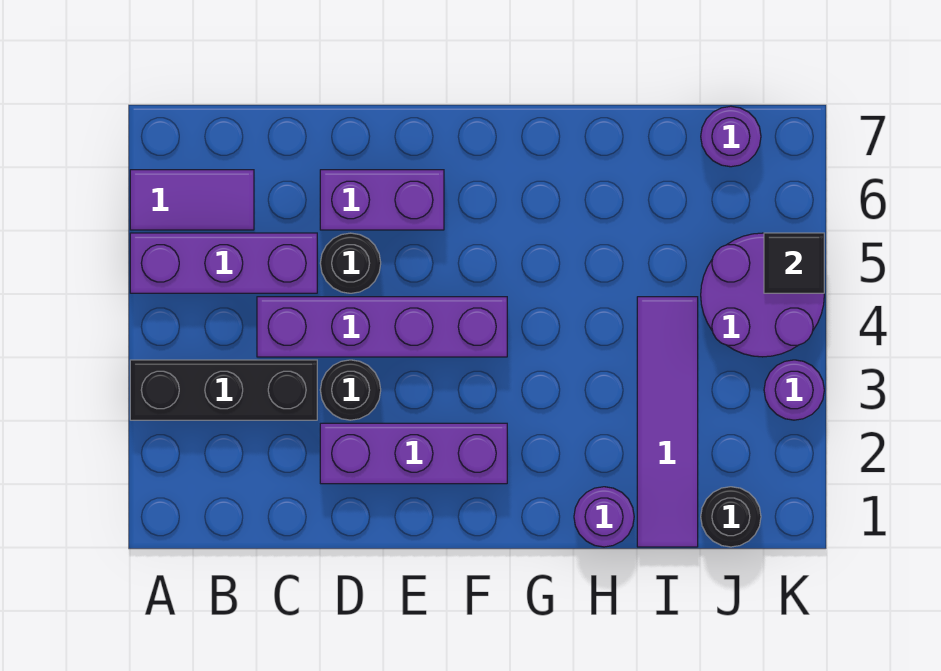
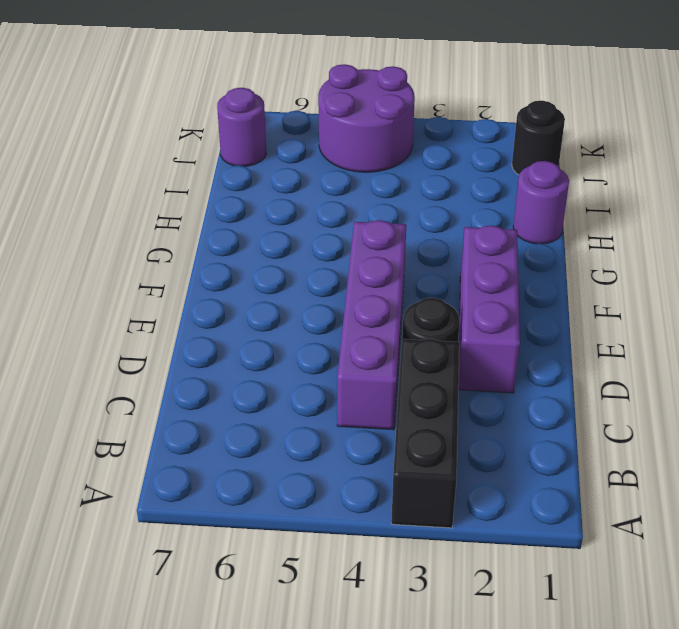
none -> purple brick A5:C5 level 1
none -> purple tile A6:B6 level 1
none -> black round brick D5 level 1

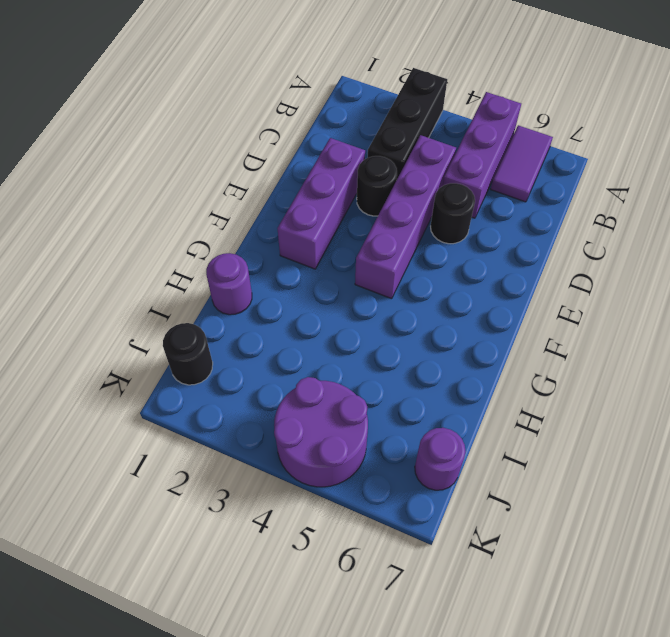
none -> purple brick D6:E6 level 1
none -> purple tile I1:I4 level 1
none -> purple round brick K3 level 1

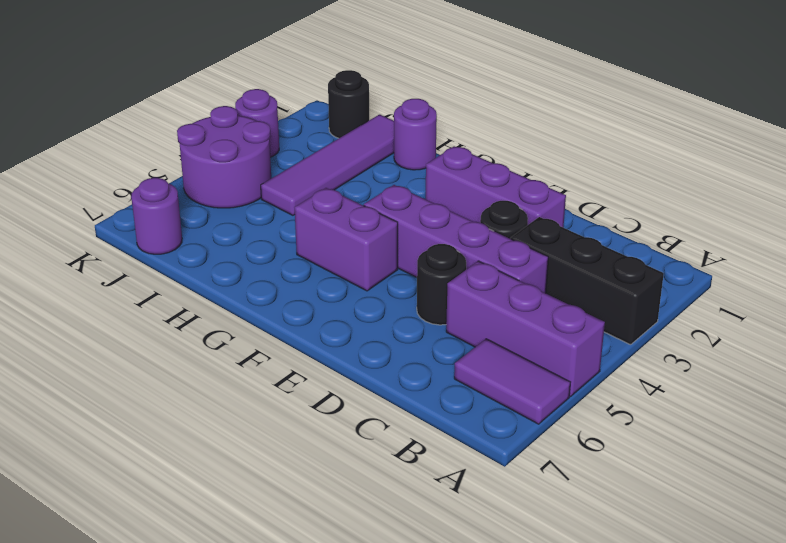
purple brick F5:G5 level 1 -> purple brick D6:E6 level 1
none -> black tile K5 level 2

